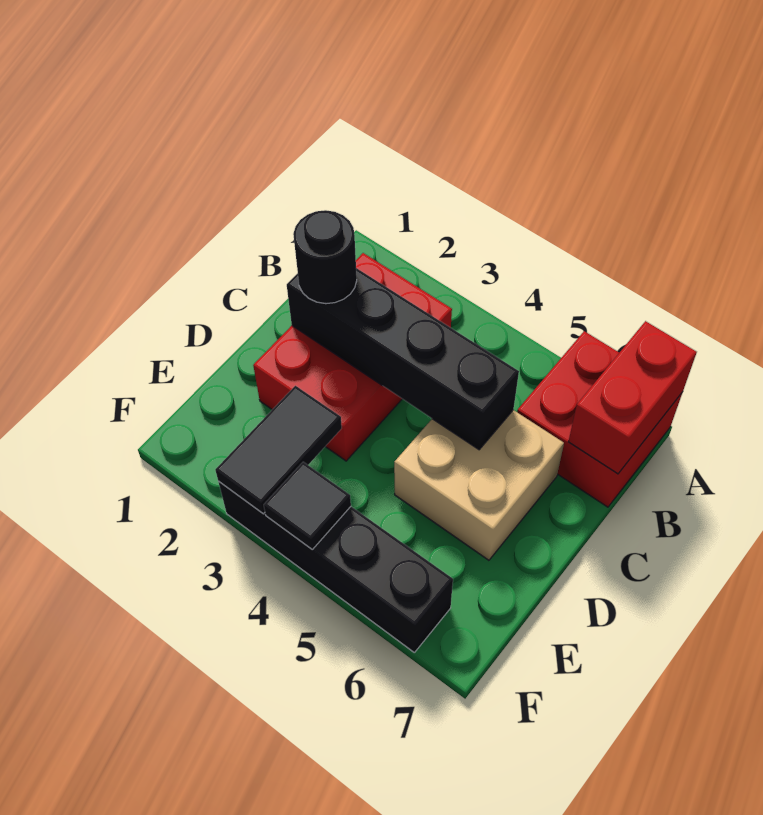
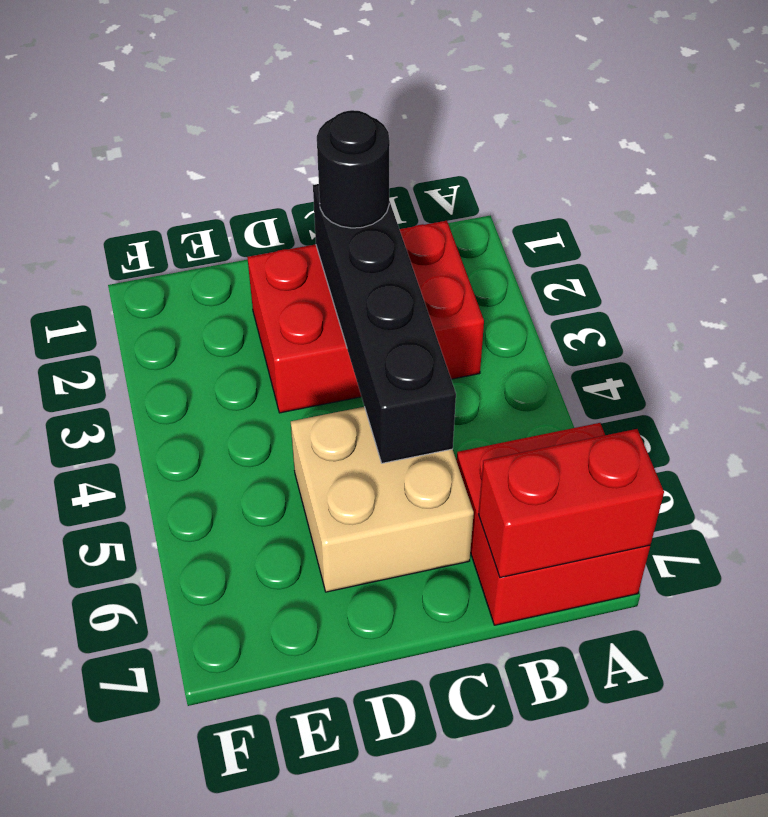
none -> black brick F3:F6 level 1
none -> black tile E3:F3 level 2

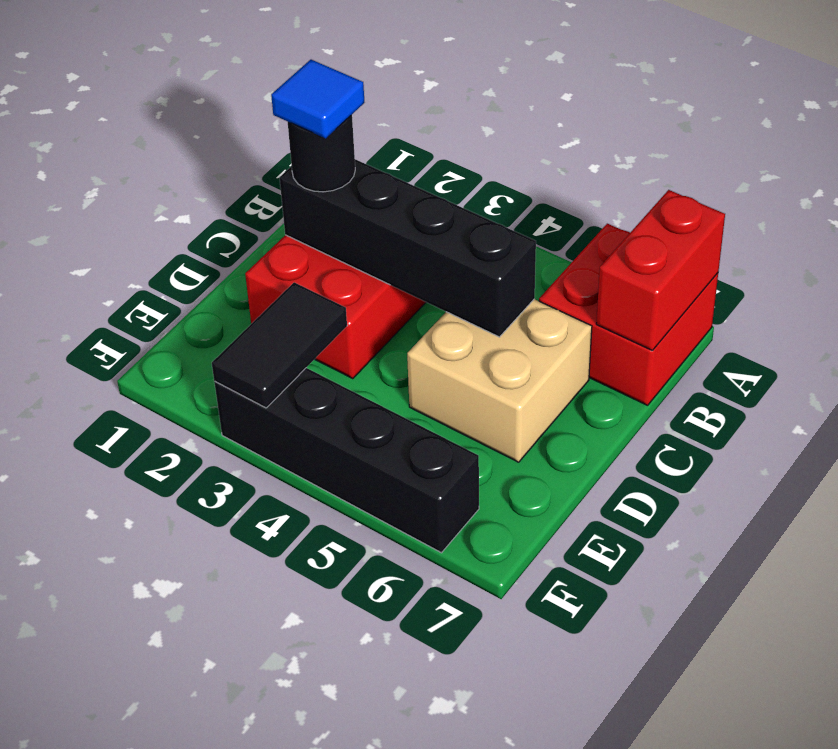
blue tile C2 level 4 -> none
none -> black tile F4 level 2

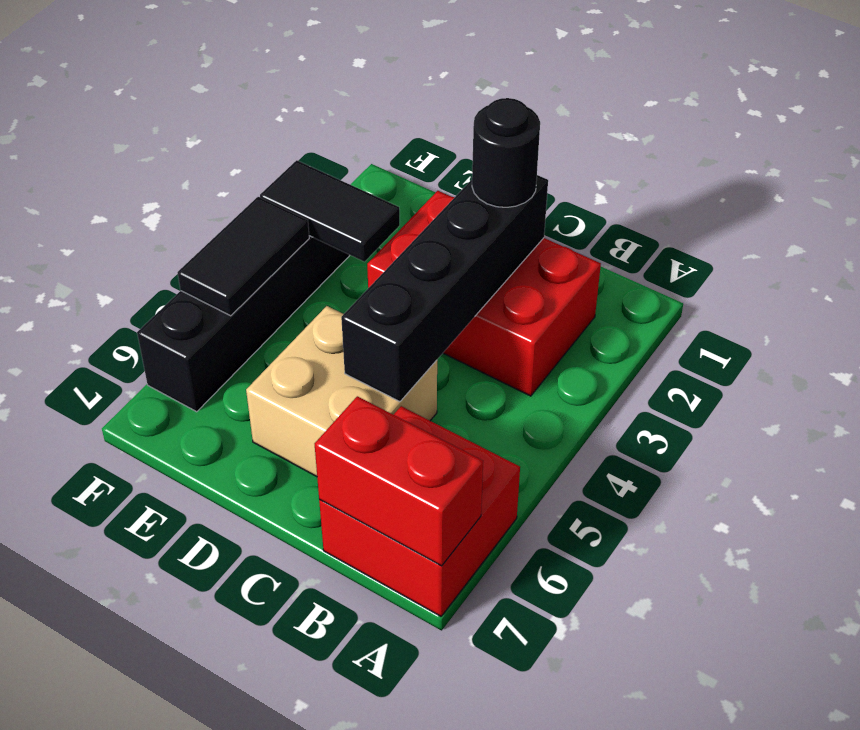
black tile F4:F5 level 2 -> black tile F4 level 2

